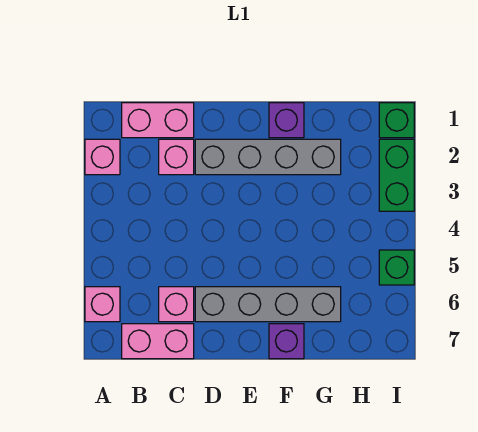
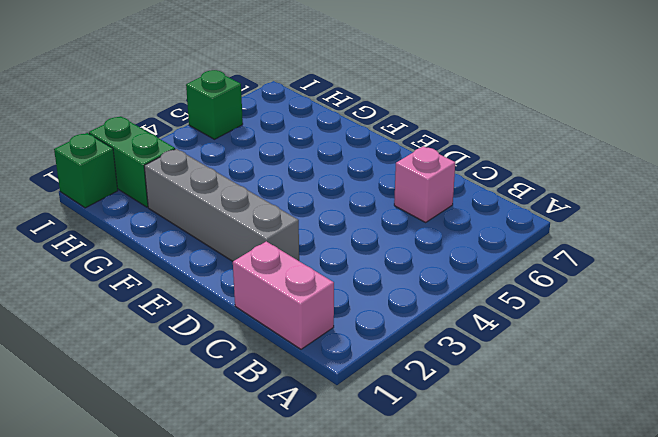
green brick H2:I2 level 1 -> green brick I2:I3 level 1
none -> pink brick A2 level 1
none -> pink brick A6 level 1
none -> pink brick B7:C7 level 1

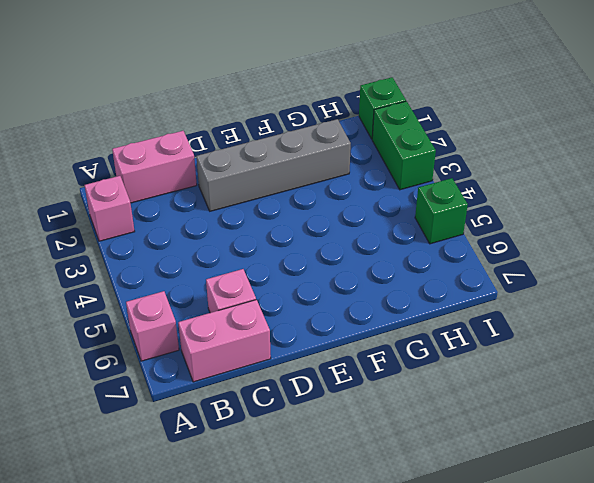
none -> pink brick C2 level 1
none -> grey brick D6:G6 level 1
none -> purple brick F1 level 1

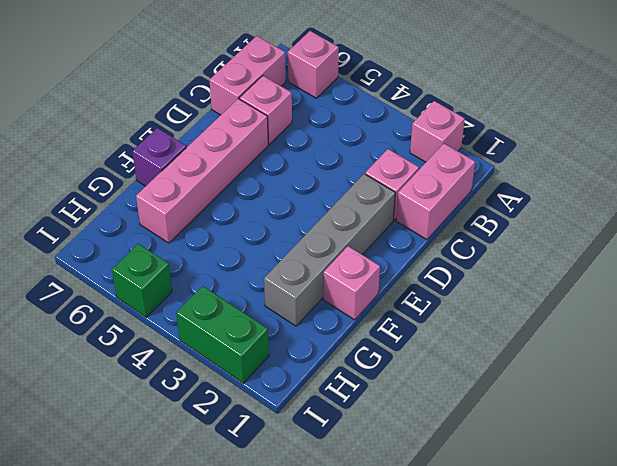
pink brick D6:G6 level 1 -> grey brick D6:G6 level 1
pink brick F1 level 1 -> purple brick F1 level 1
none -> green brick I1 level 1

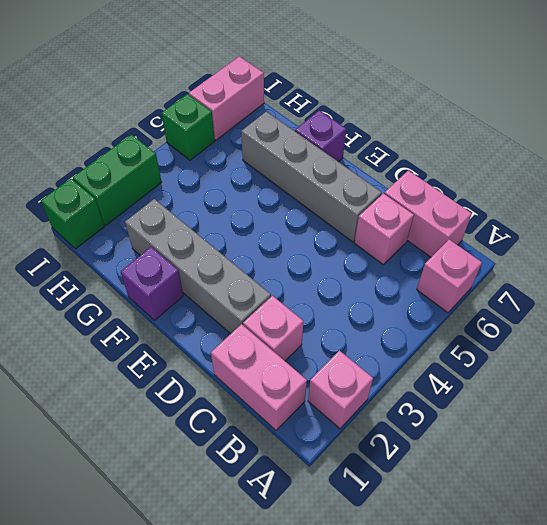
pink brick I6:I7 level 1 -> none

